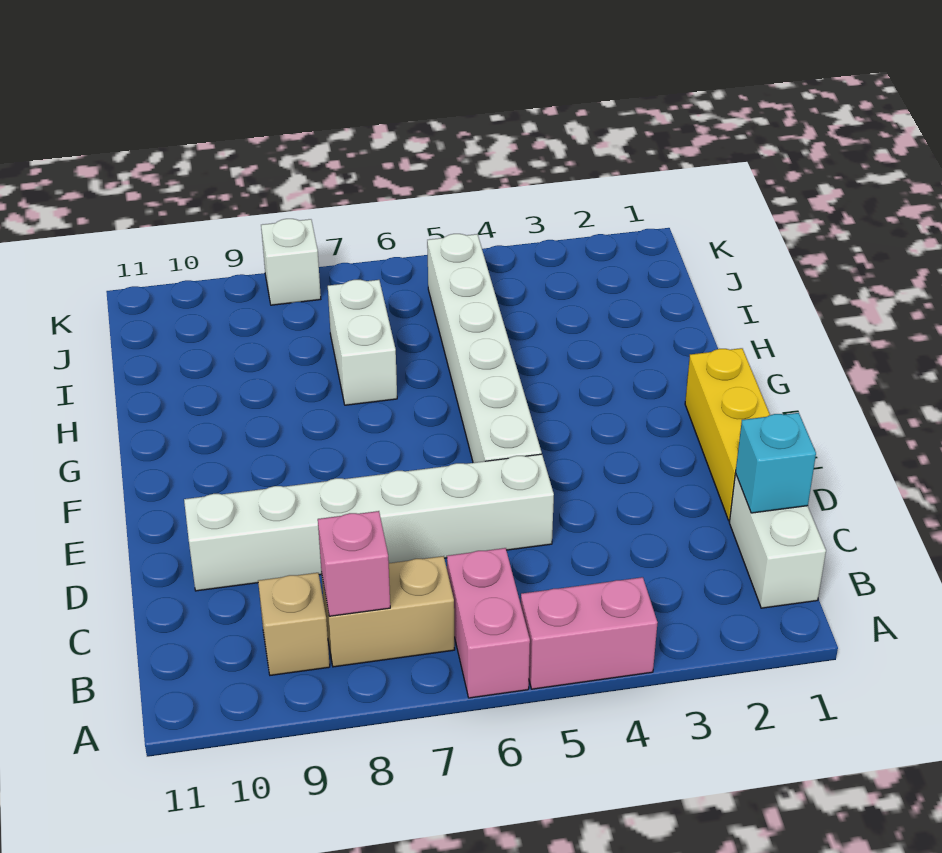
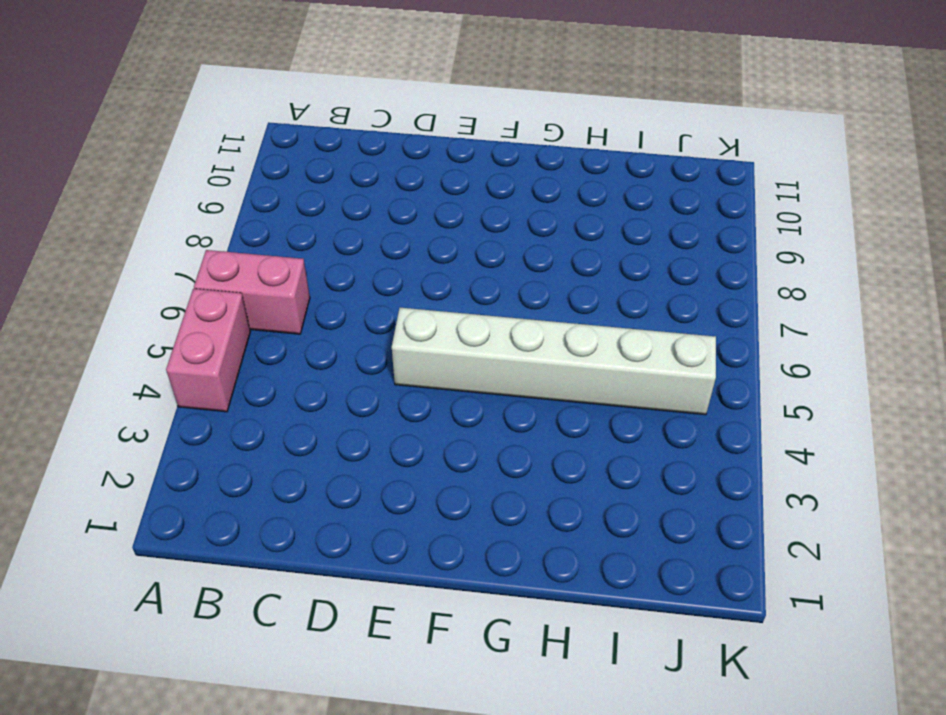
none -> white brick B1:C1 level 1
none -> tan brick B7:B8 level 1
none -> tan brick B9 level 1

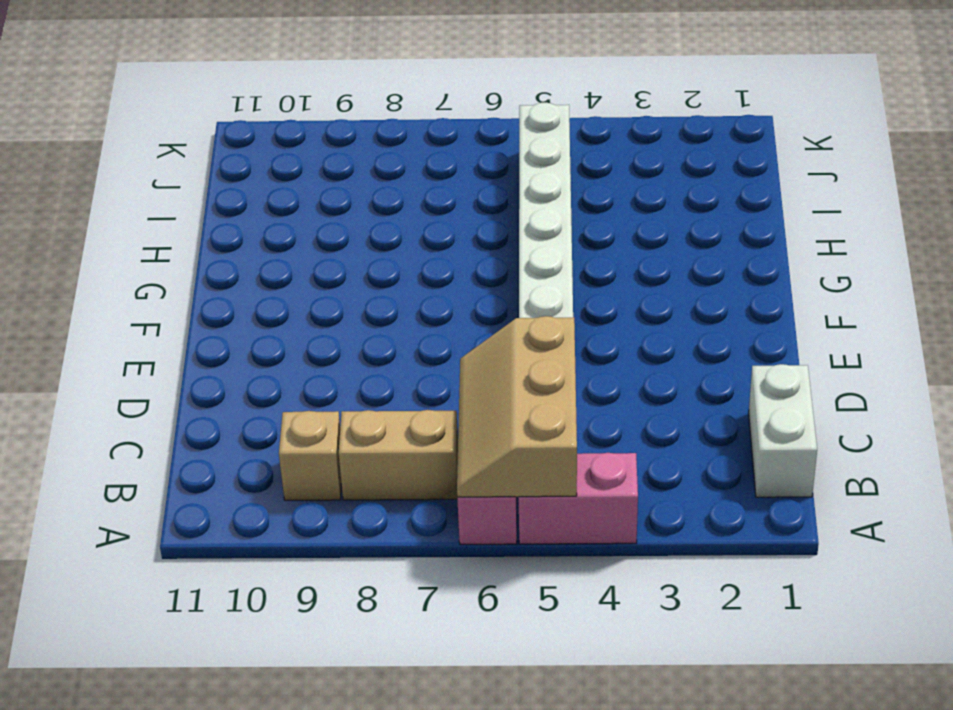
tan slope A5:C6 level 2 top 5 -> none
none -> yellow brick D1:F1 level 1
none -> white brick D5:D10 level 1
none -> white brick H7:I7 level 1

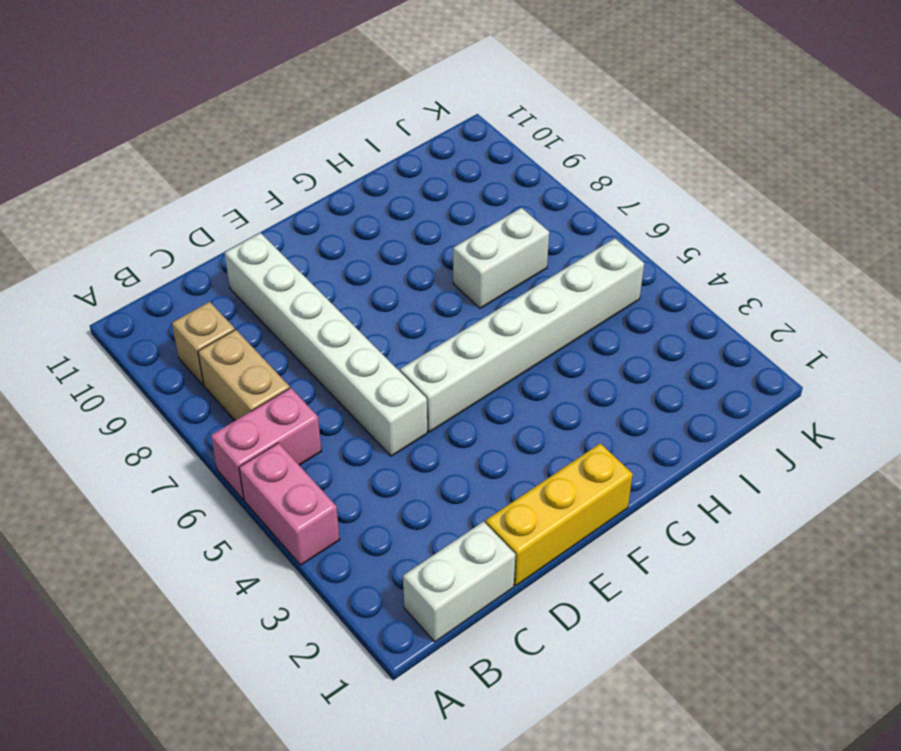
none -> white brick K8 level 1
none -> pink brick B8 level 2
none -> cyan brick C1 level 2

